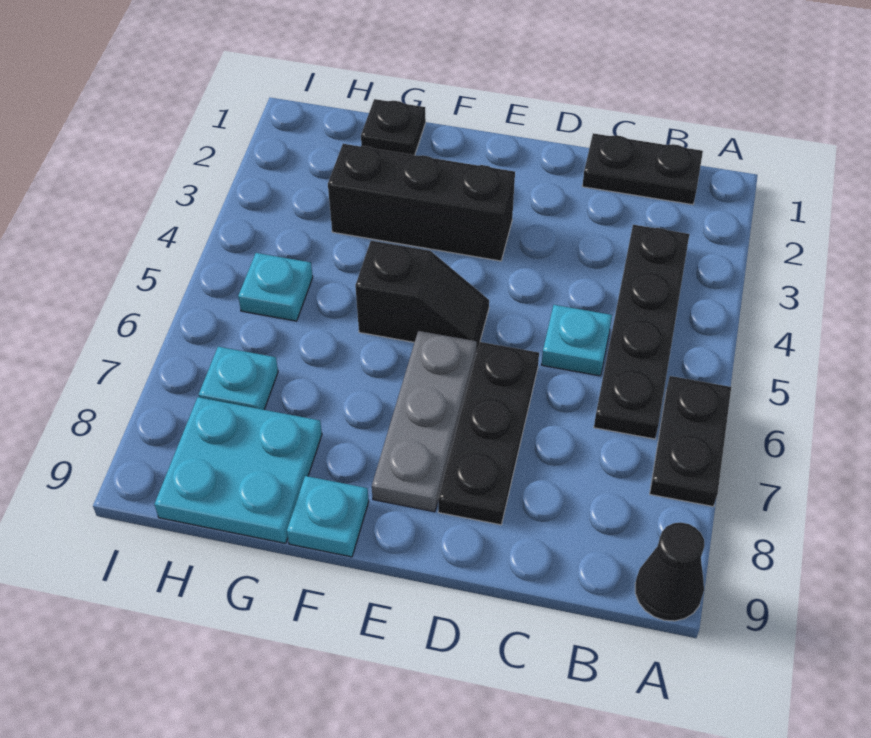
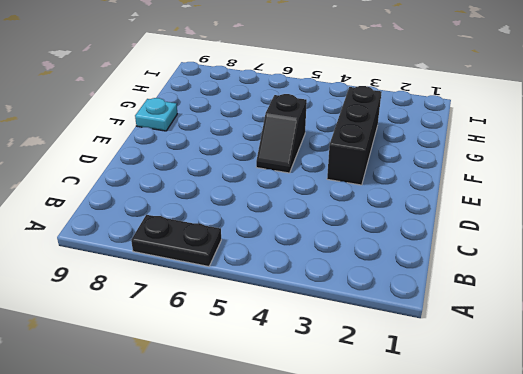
none -> black cone A9 level 1
none -> black plate B1:C1 level 1
none -> black plate B3:B6 level 1

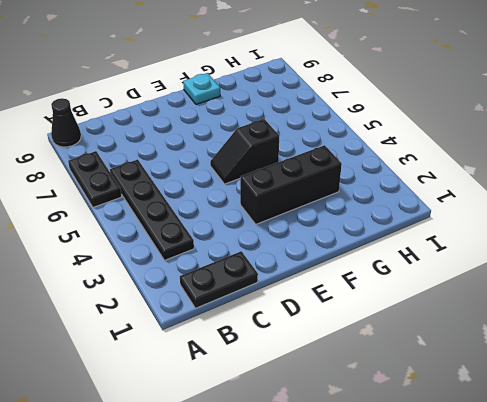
none -> cyan plate C5 level 1
none -> black plate D6:D8 level 1
none -> grey plate E6:E8 level 1

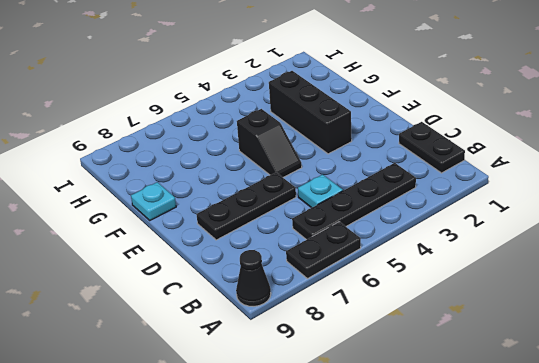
none -> grey plate E6:E8 level 1
none -> black plate G1 level 1
none -> cyan plate G8:H9 level 1

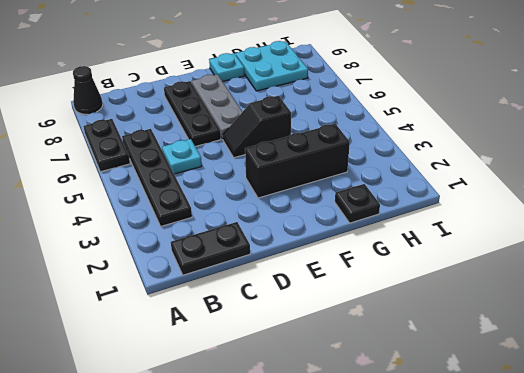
none -> cyan plate H5 level 1
none -> cyan plate H7 level 1

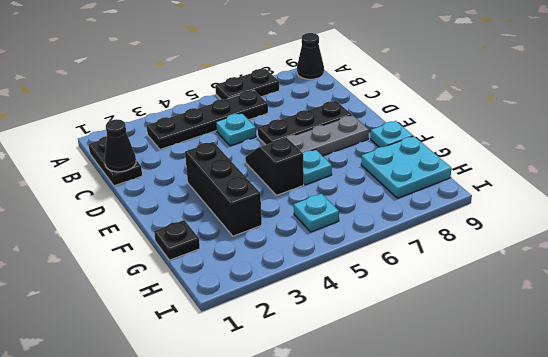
black cone C1 level 2 -> none
cyan plate F6 level 1 -> cyan plate H7 level 1

